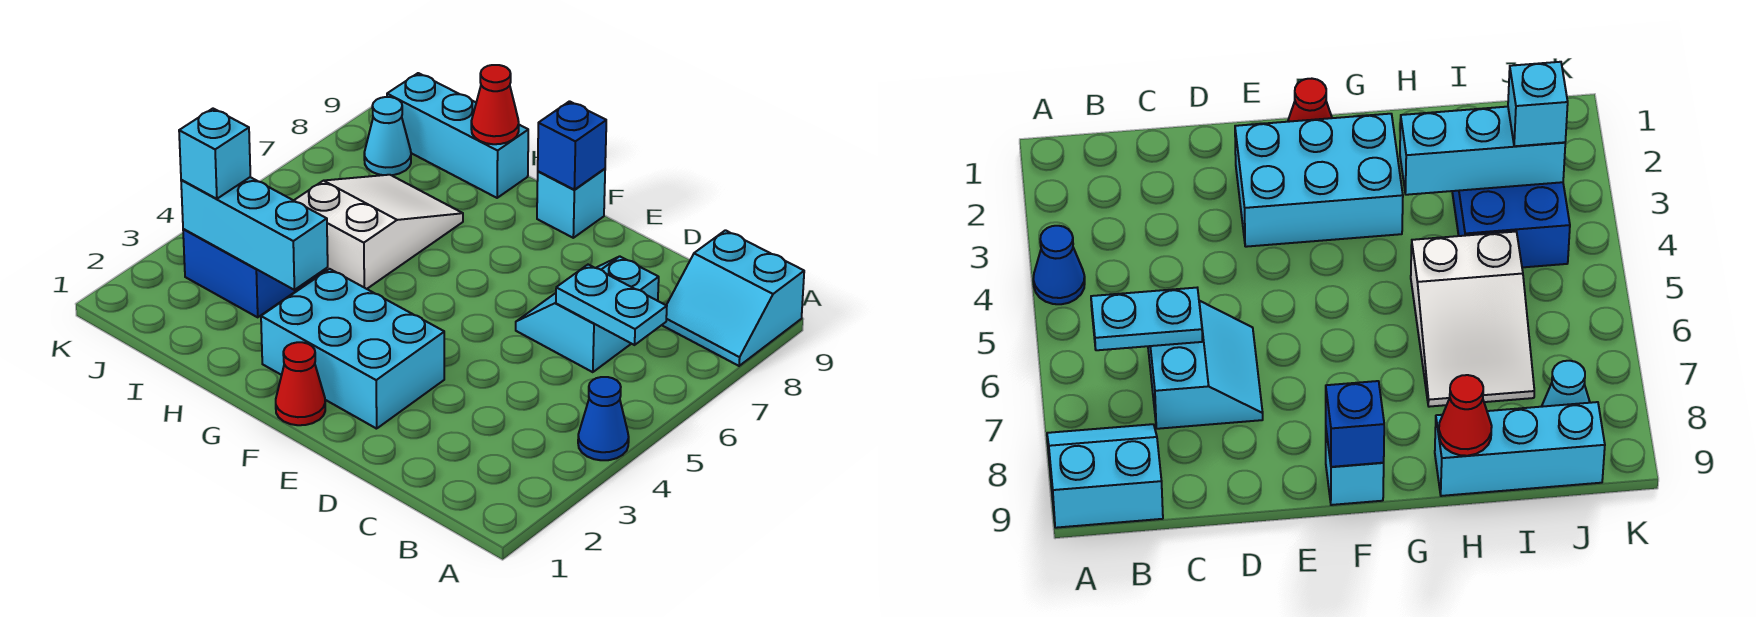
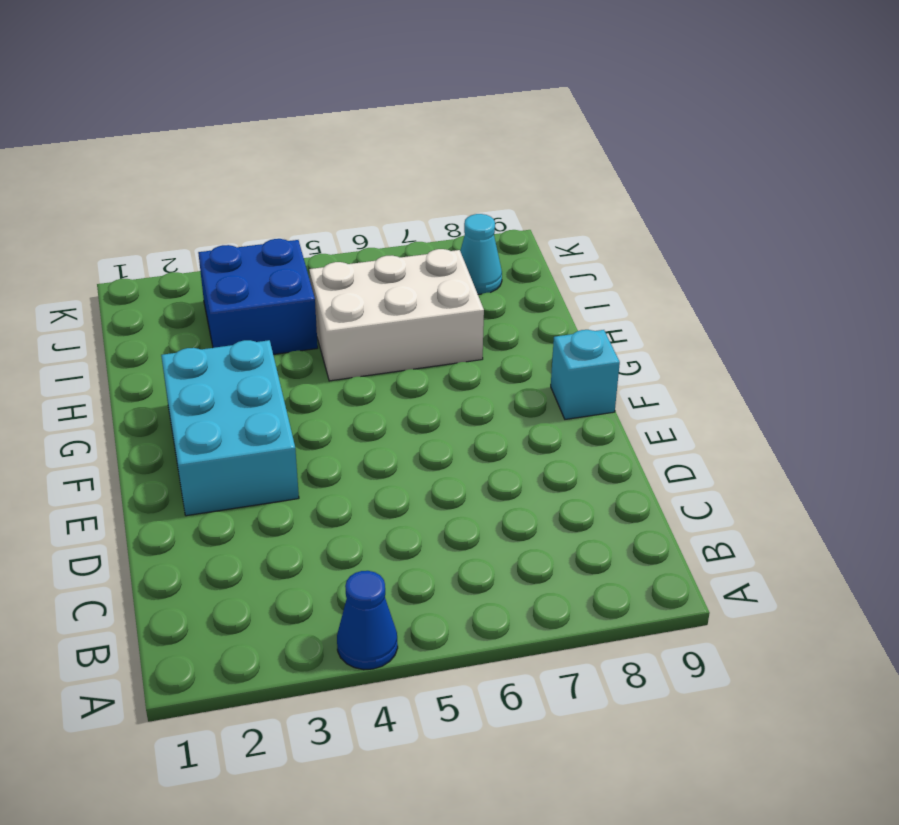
white brick H5:I7 level 1 -> white slope H5:I7 level 1 top 5
none -> cyan slope A8:B9 level 1 top 9
none -> cyan slope C6:D7 level 1 top C
none -> red cone F1 level 1

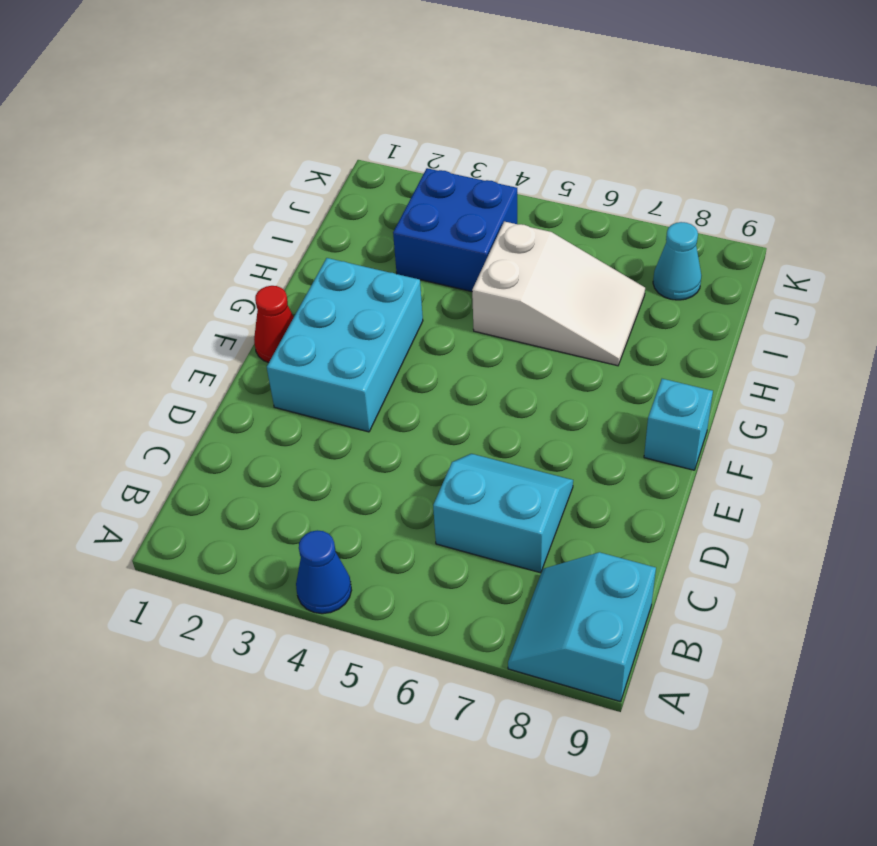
none -> cyan brick H9:J9 level 1
none -> cyan plate B6:C6 level 2
none -> blue brick F9 level 2

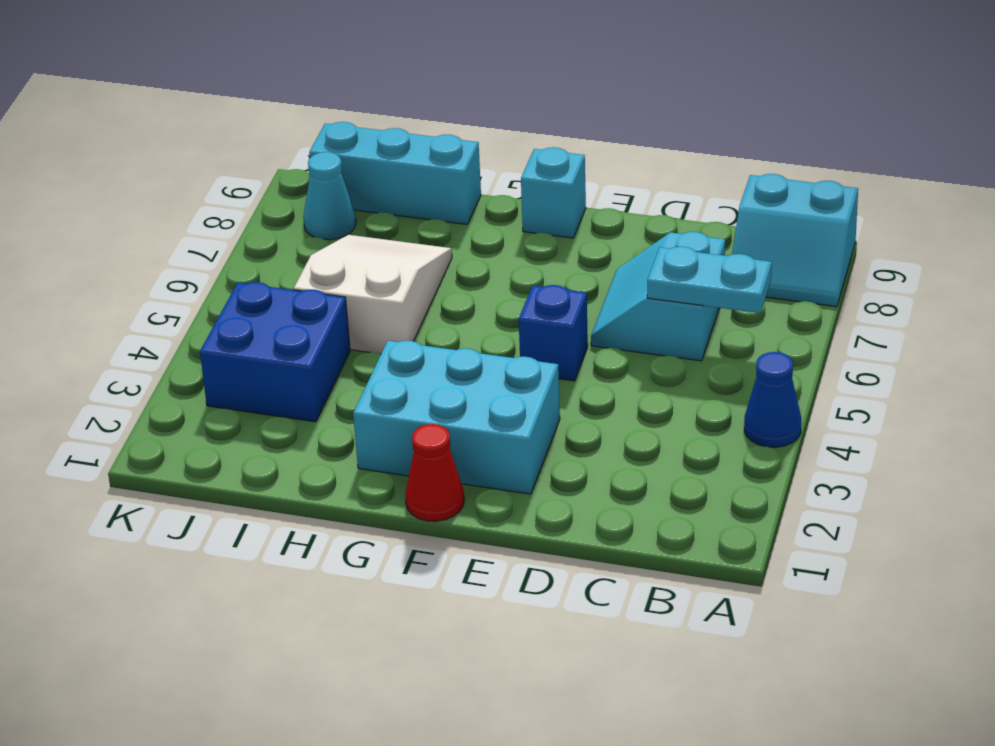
blue brick E5 level 1 -> blue brick F9 level 2
none -> cyan brick H3:J3 level 2
none -> red cone H9 level 2
none -> cyan brick J3 level 3

